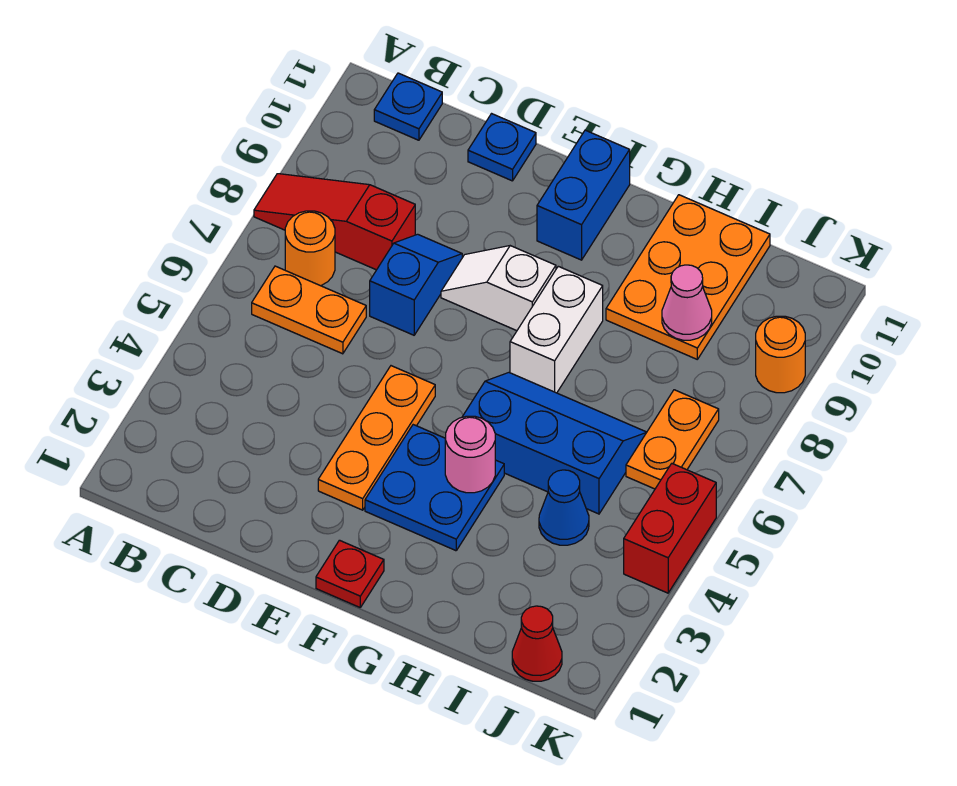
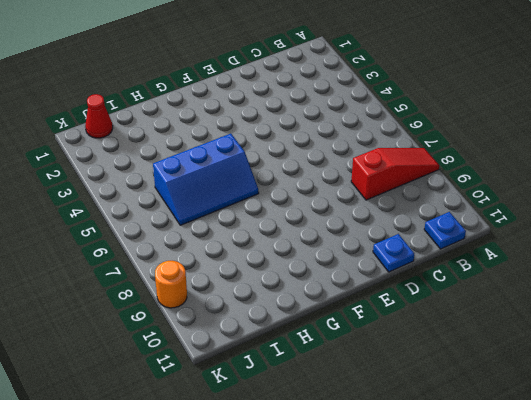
none -> orange plate B6:C6 level 1
none -> orange round brick B7 level 1
none -> blue slope D7:D8 level 1 top 7

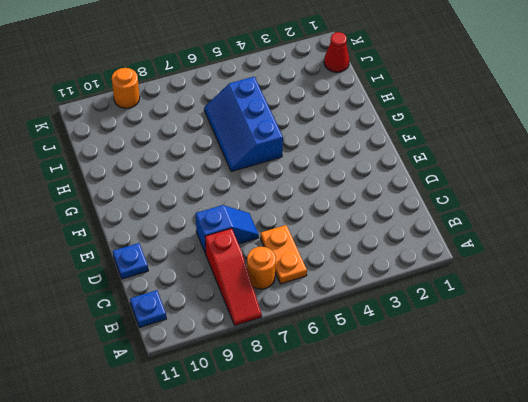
blue slope D7:D8 level 1 top 8 -> blue slope D7:D8 level 1 top 7
none -> orange plate E3:E5 level 1
none -> white slope E8:F8 level 1 top F
none -> red plate F1 level 1

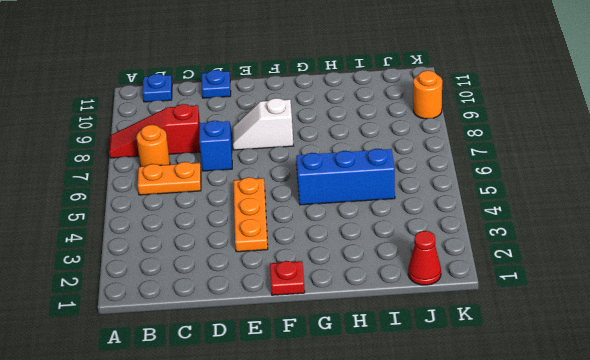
none -> blue plate F3:G4 level 1
none -> blue brick F10:F11 level 1
none -> white brick G7:G8 level 1

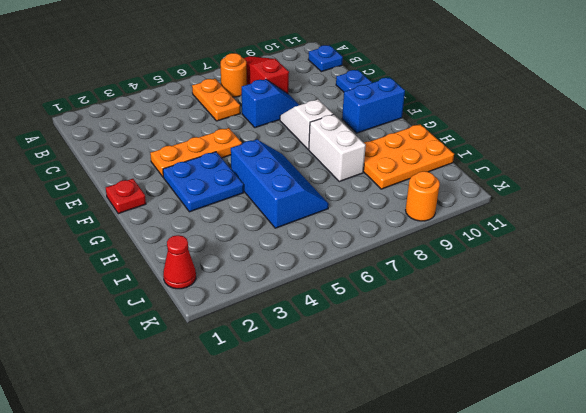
white brick G8:H8 level 1 -> white brick G7:G8 level 1
none -> blue cone I4 level 1
none -> orange plate J6:J7 level 1
none -> red brick K4:K5 level 1

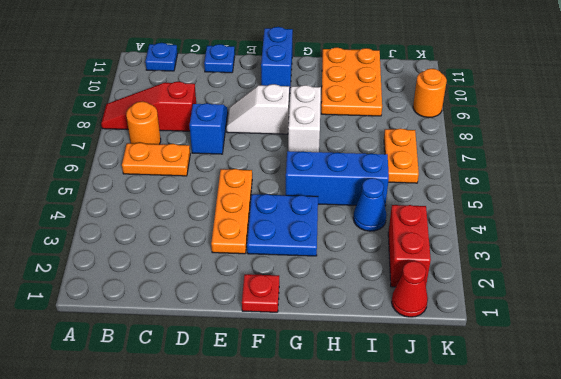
red brick J2:J3 level 1 -> red brick K4:K5 level 1
none -> pink round brick G4 level 2
none -> pink cone I9 level 2

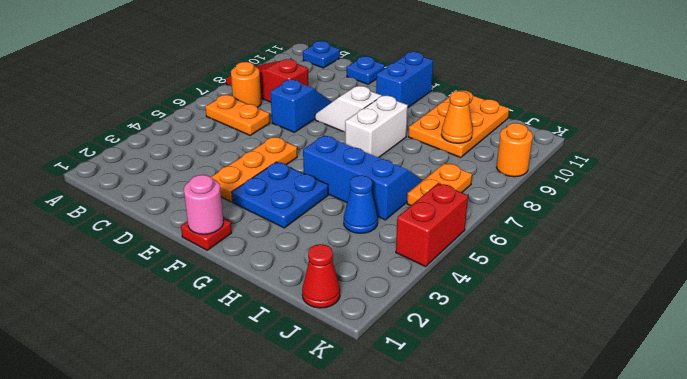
pink round brick F1 level 2 -> pink round brick G4 level 2
orange cone I9 level 2 -> pink cone I9 level 2

